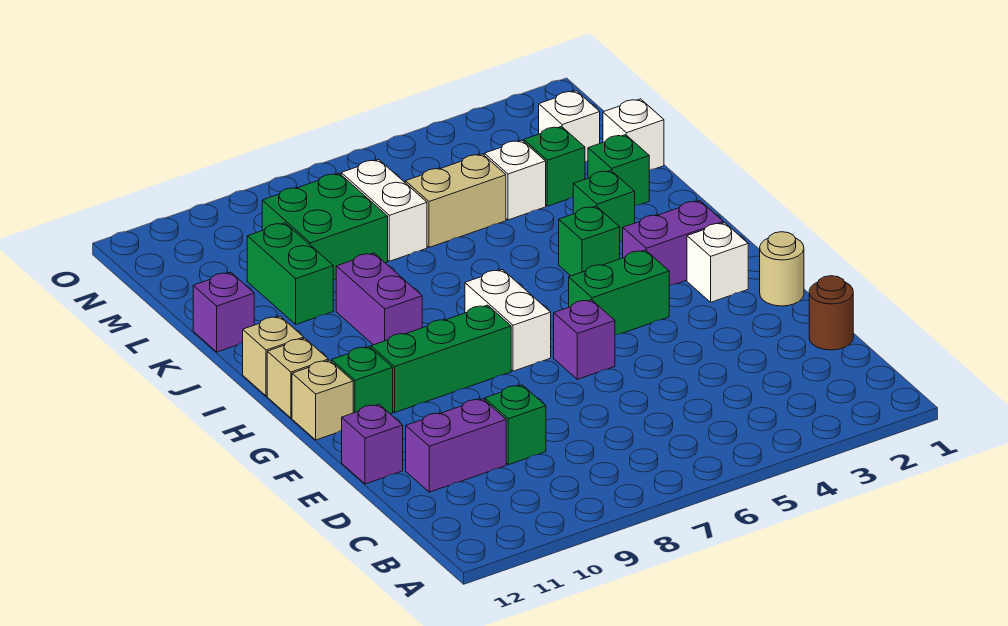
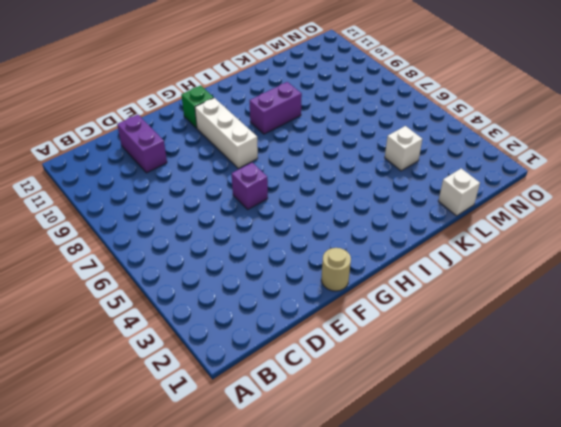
white brick G8:G10 level 1 -> green brick G8:G10 level 1
none -> brown round brick D1 level 1
none -> green brick D9 level 1
none -> purple brick E12 level 1

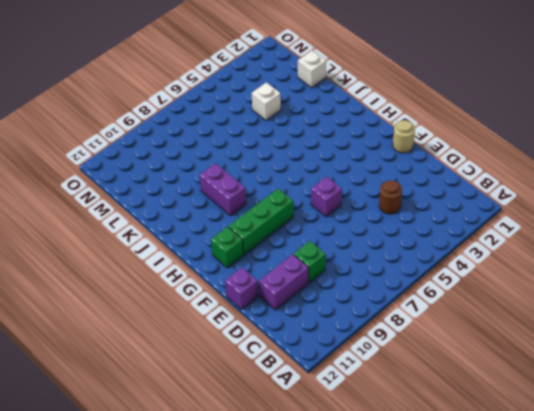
brown round brick D4 level 1 -> brown round brick D1 level 1
none -> white brick G2 level 1
none -> green brick G4:G5 level 1
none -> white brick G7:H7 level 1

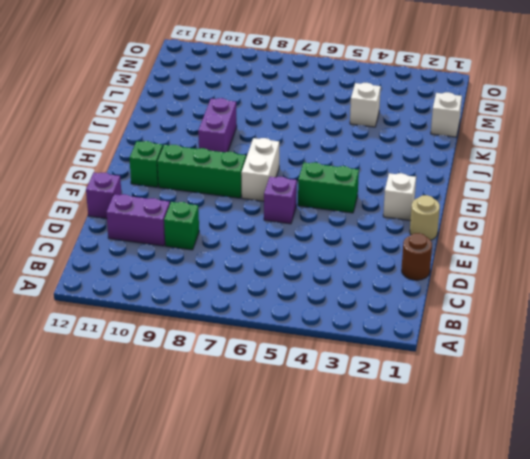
none -> tan brick G12 level 1
none -> purple brick H2:H3 level 1
none -> tan brick H12 level 1

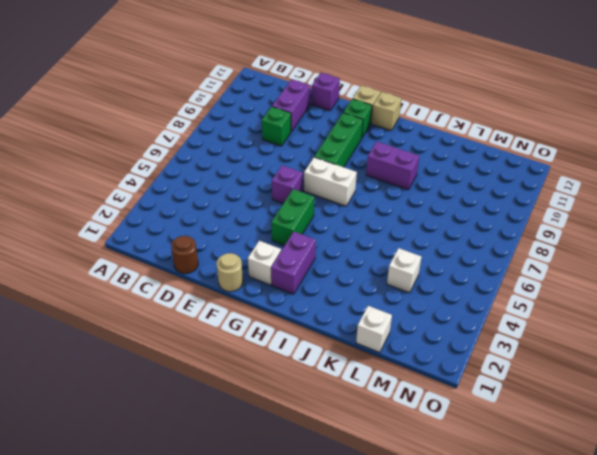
none -> green brick I4 level 1
none -> tan brick I12 level 1
none -> green brick J3 level 1

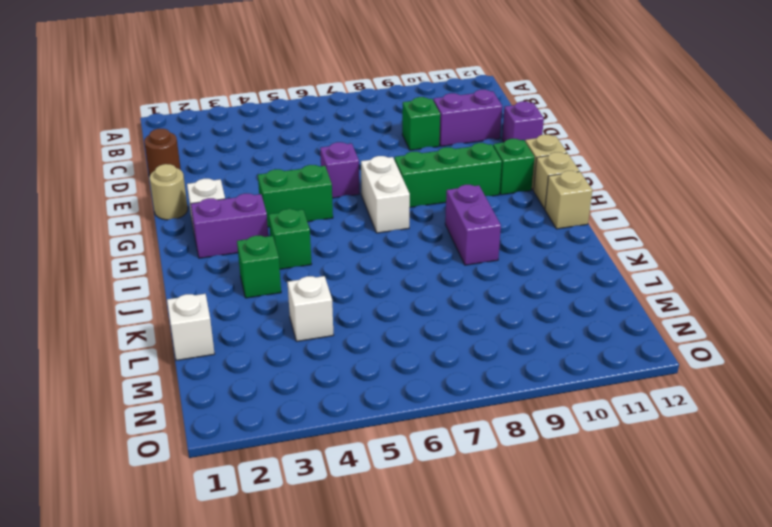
none -> green brick K2 level 1
none -> green brick K10:L10 level 1
none -> purple brick K12 level 1

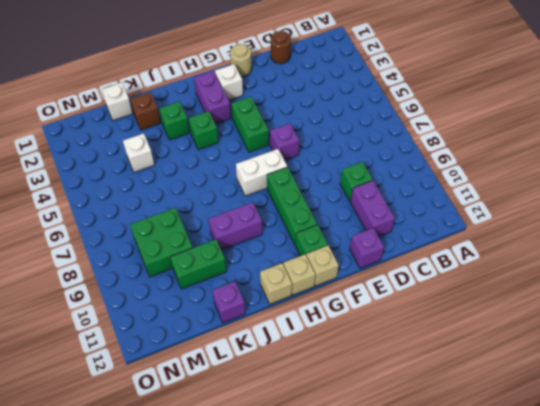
brown brick K2 level 1 -> green brick K2 level 1
none -> green brick L3 level 1
none -> tan brick L5:L6 level 1
none -> white brick L7:M7 level 1

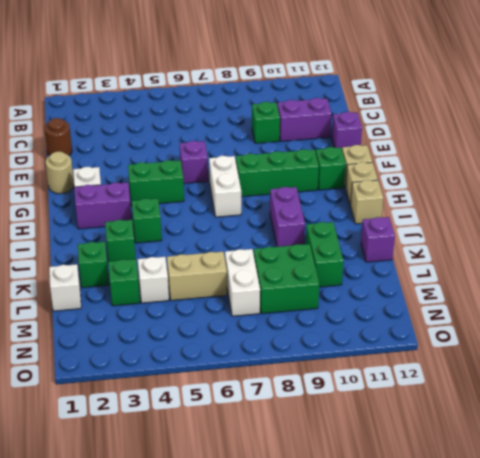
none -> white brick M2 level 1

